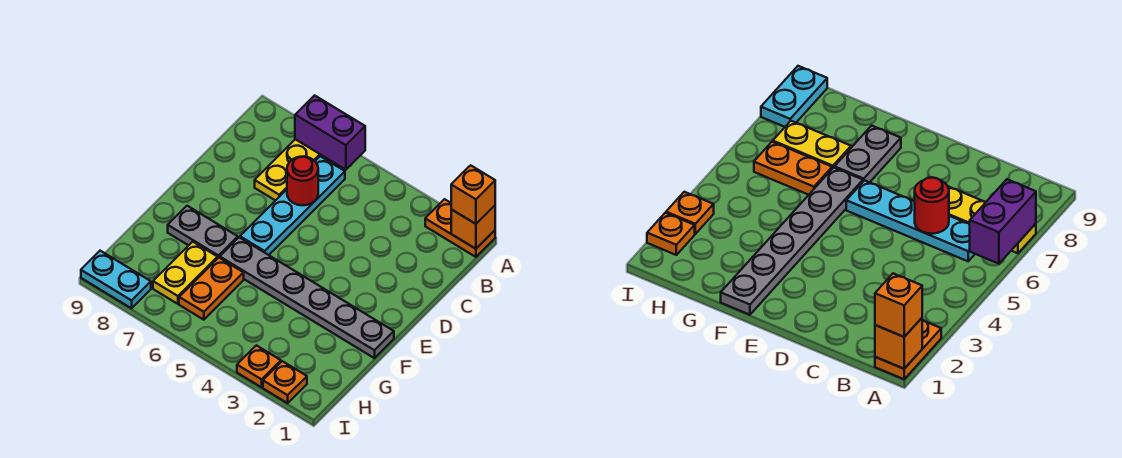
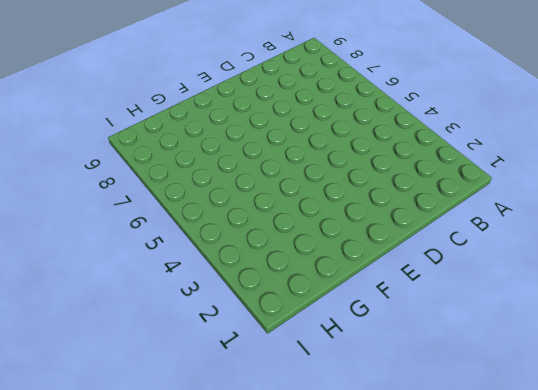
none -> orange plate A1:A2 level 1
none -> yellow plate A7:C7 level 1
none -> cyan plate B6:E6 level 1

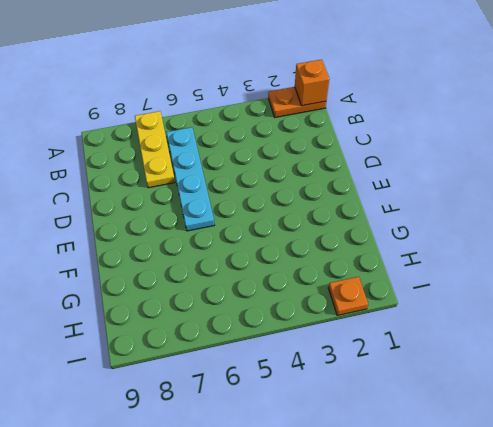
none -> grey plate F1:F6 level 1
none -> grey plate F7:F8 level 1
none -> orange plate G6:H6 level 1

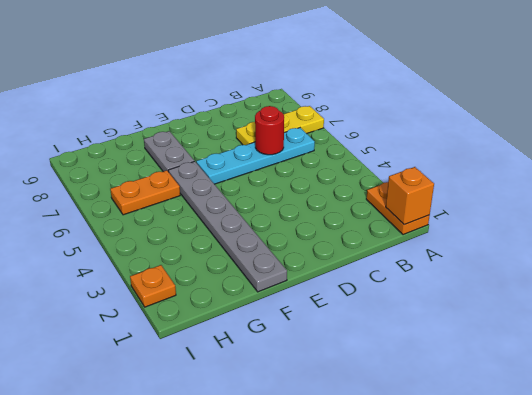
none -> yellow plate G7:H7 level 1
none -> orange plate I3 level 1
none -> cyan plate I8:I9 level 1

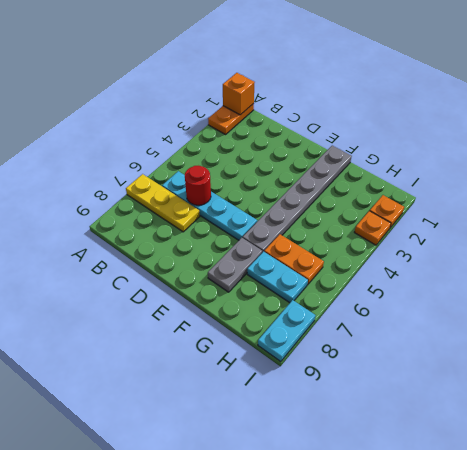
cyan plate G7:H7 level 1 -> yellow plate G7:H7 level 1
none -> purple brick A6:A7 level 2
none -> orange brick A1 level 3

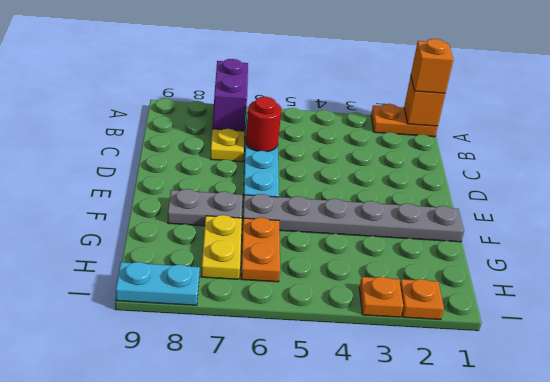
purple brick A7:B7 level 2 -> purple brick A6:A7 level 2

